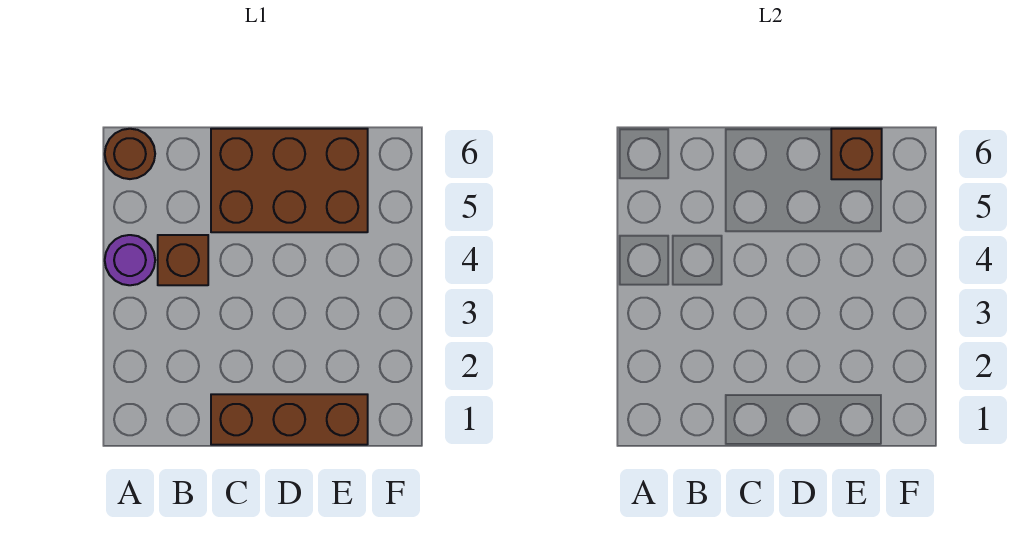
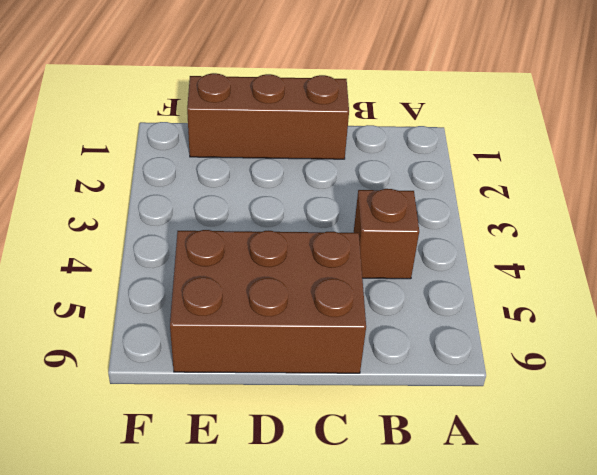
none -> purple round brick A4 level 1
none -> brown round brick A6 level 1

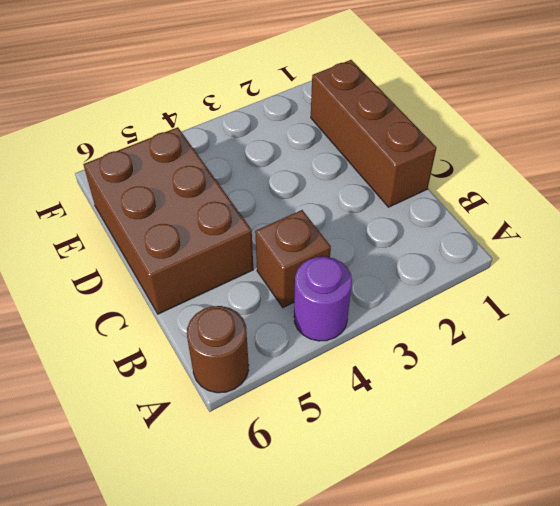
none -> brown brick E6 level 2

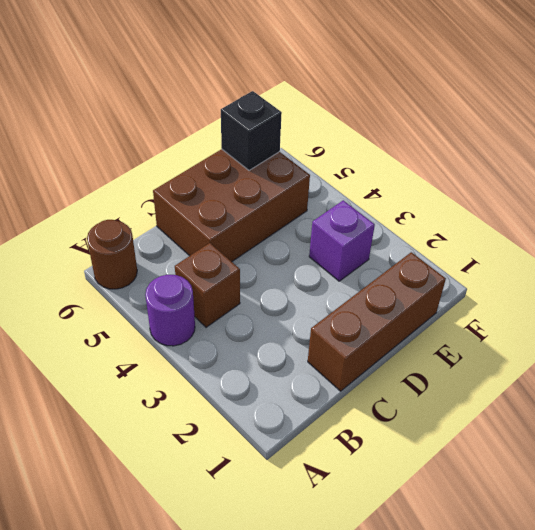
purple brick E3 level 1 -> none
black brick E6 level 2 -> brown brick E6 level 2

